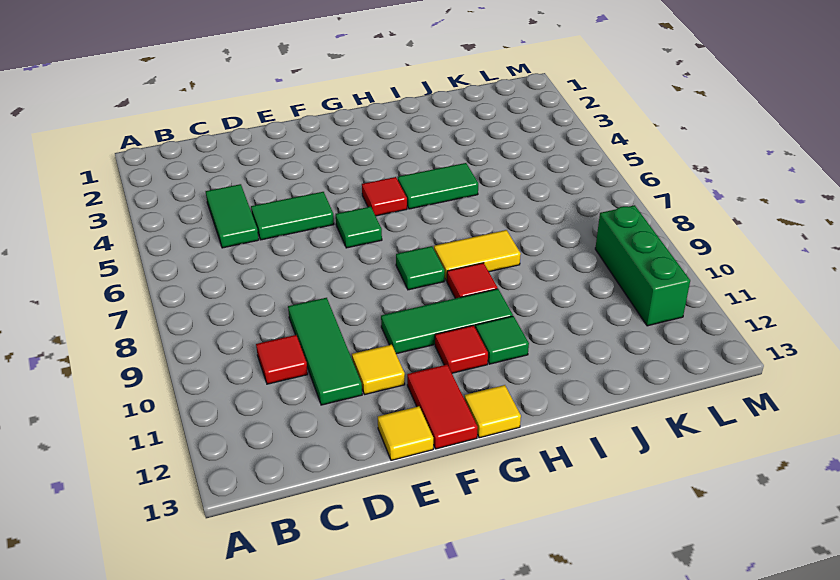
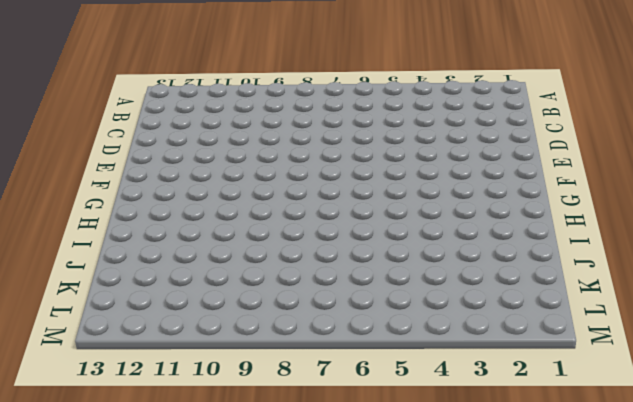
none -> green tile C4:C5 level 1
none -> red tile C10 level 1
none -> green tile D5:E5 level 1

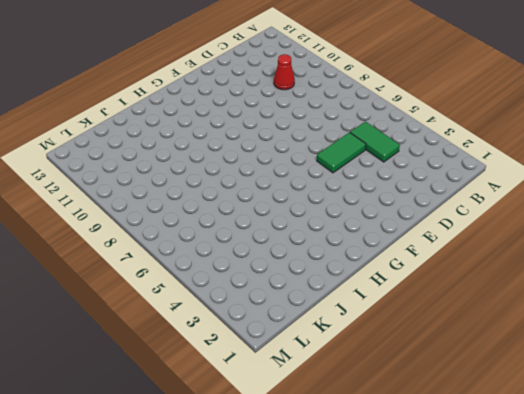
red cone C10 level 1 -> red tile C10 level 1
none -> green tile D9:D11 level 1
none -> yellow tile E11 level 1
none -> yellow tile E13 level 1

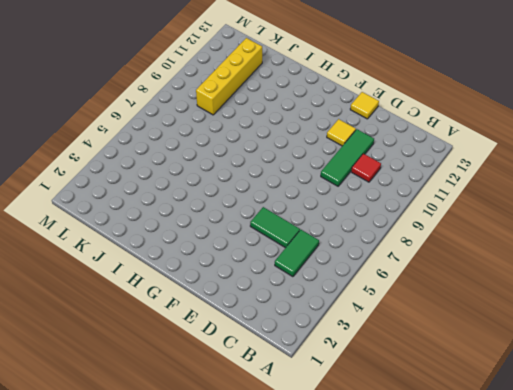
yellow brick K9:K12 level 1 -> none
none -> green tile F6 level 1
none -> green tile F10:H10 level 1
none -> red tile F12:F13 level 1

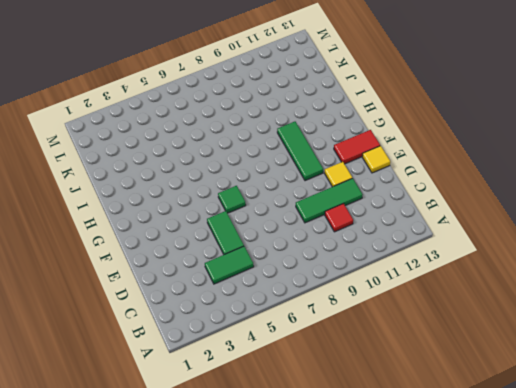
none -> red tile G5 level 1
none -> green tile G8 level 1
none -> red tile G11 level 1

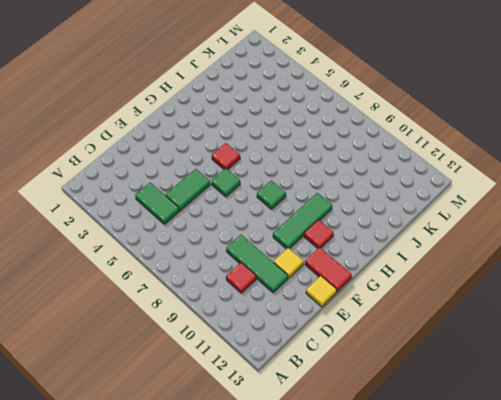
none -> yellow tile G13 level 1
none -> green tile H5:I5 level 1
none -> yellow tile H8:I8 level 1

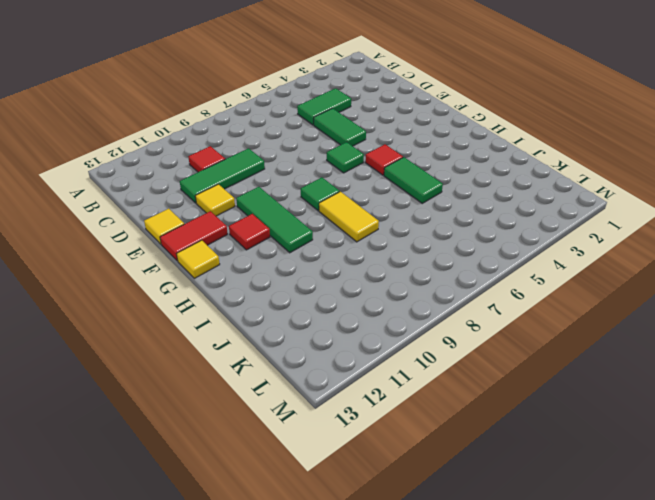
none -> red tile H9 level 1
none -> green tile H11 level 1
none -> green brick L9:L11 level 1

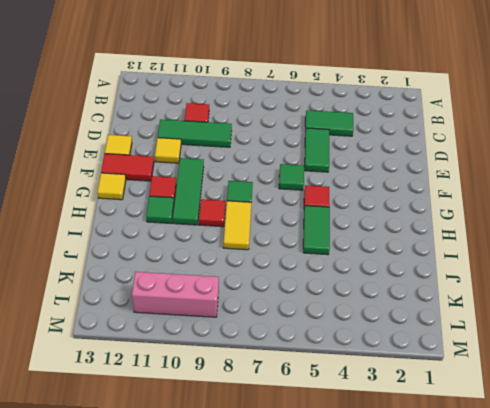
pink brick L9:L11 level 1 -> green brick L9:L11 level 1

